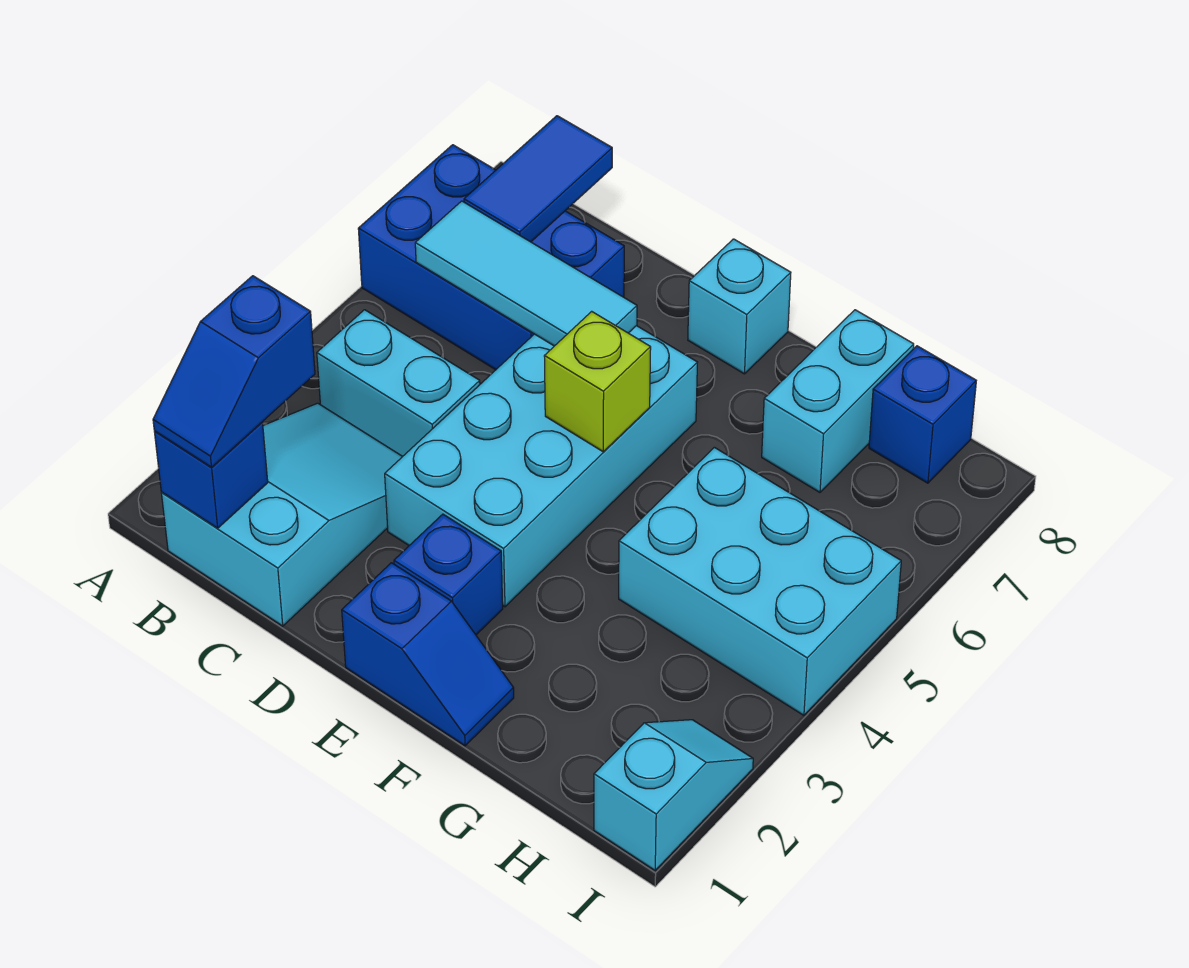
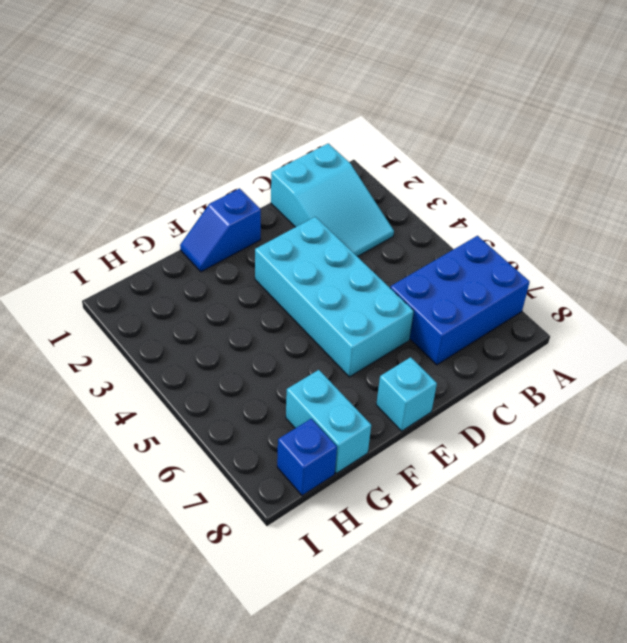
none -> cyan brick B4:C4 level 1
none -> blue brick E2 level 1
none -> cyan brick G4:I5 level 1

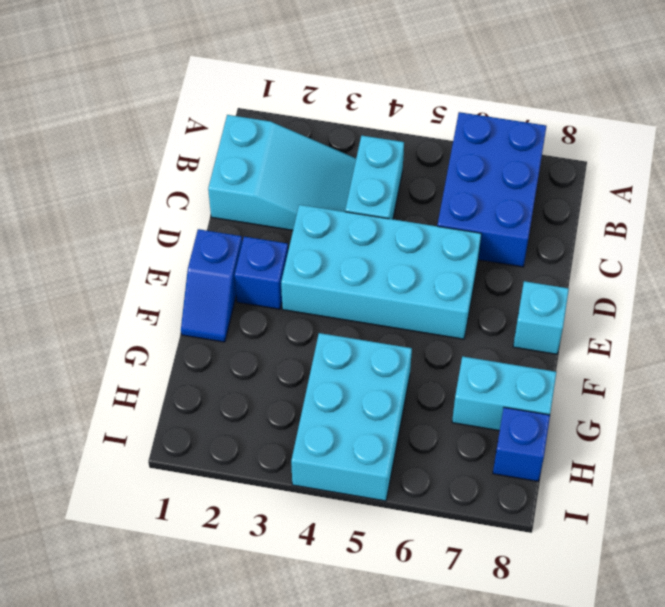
none -> cyan slope I1:I2 level 1 top 1
none -> blue brick B1 level 2
none -> cyan tile B6:D6 level 2

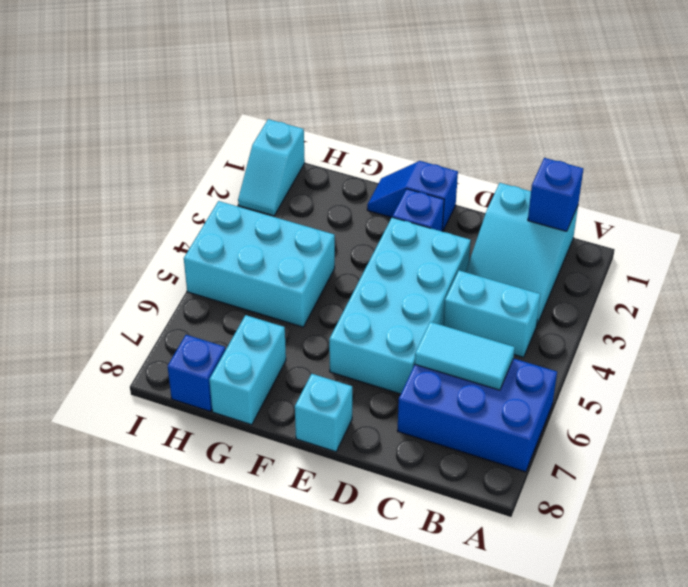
cyan tile B6:C6 level 2 -> cyan tile B6:D6 level 2
none -> blue tile B7:B8 level 2
none -> lime brick E5 level 2
none -> blue slope B1:B2 level 3 top 2

